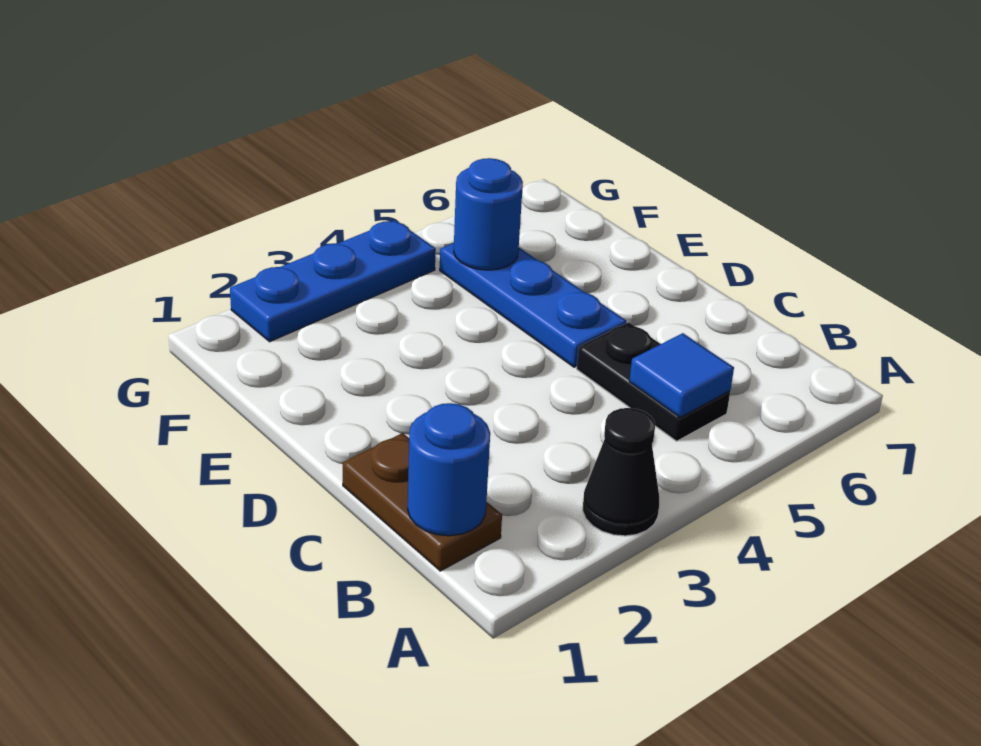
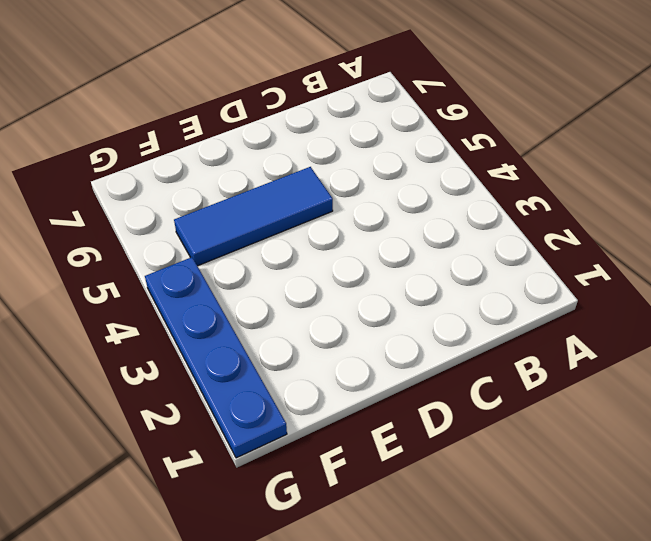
blue tile D5:F5 level 1 -> blue plate D5:F5 level 1
blue plate G1:G4 level 1 -> blue plate G2:G4 level 1
none -> black cone A3 level 1
none -> brown plate B1:C1 level 1

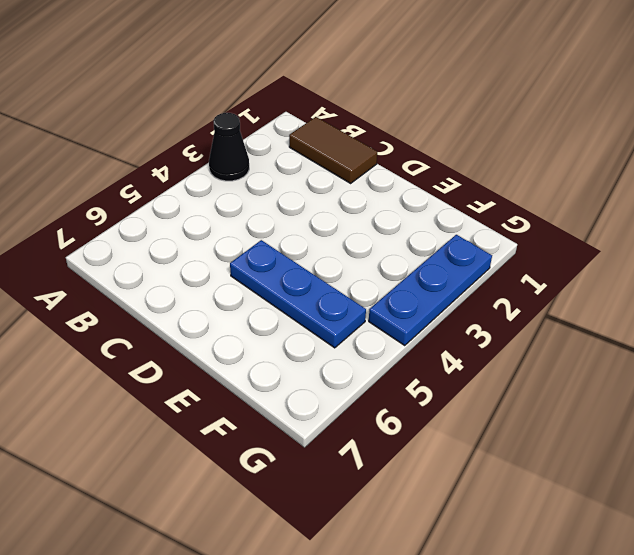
brown tile B1:C1 level 1 -> brown plate B1:C1 level 1
none -> black plate B5:C5 level 1
none -> blue round brick B1 level 2

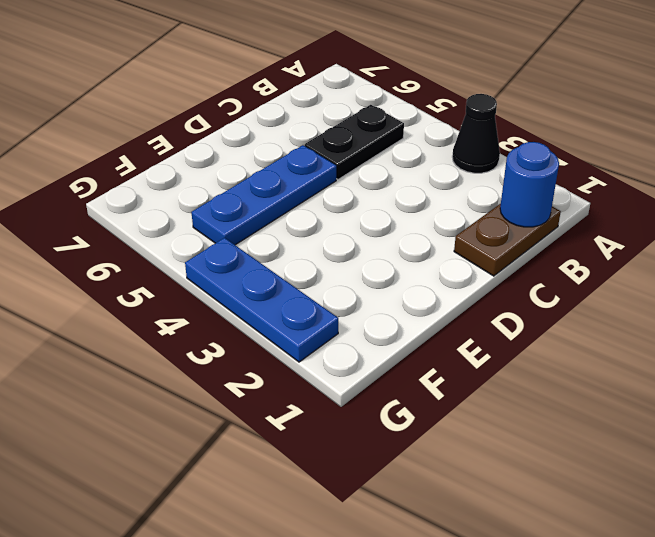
none -> blue tile B5 level 2
none -> blue round brick F5 level 2

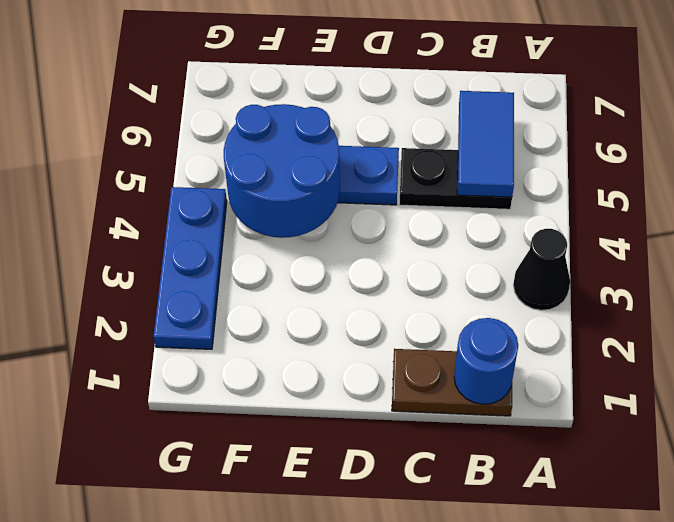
blue tile B5:B6 level 2 -> blue tile B5 level 2
blue round brick E4:F5 level 2 -> blue round brick F5 level 2

